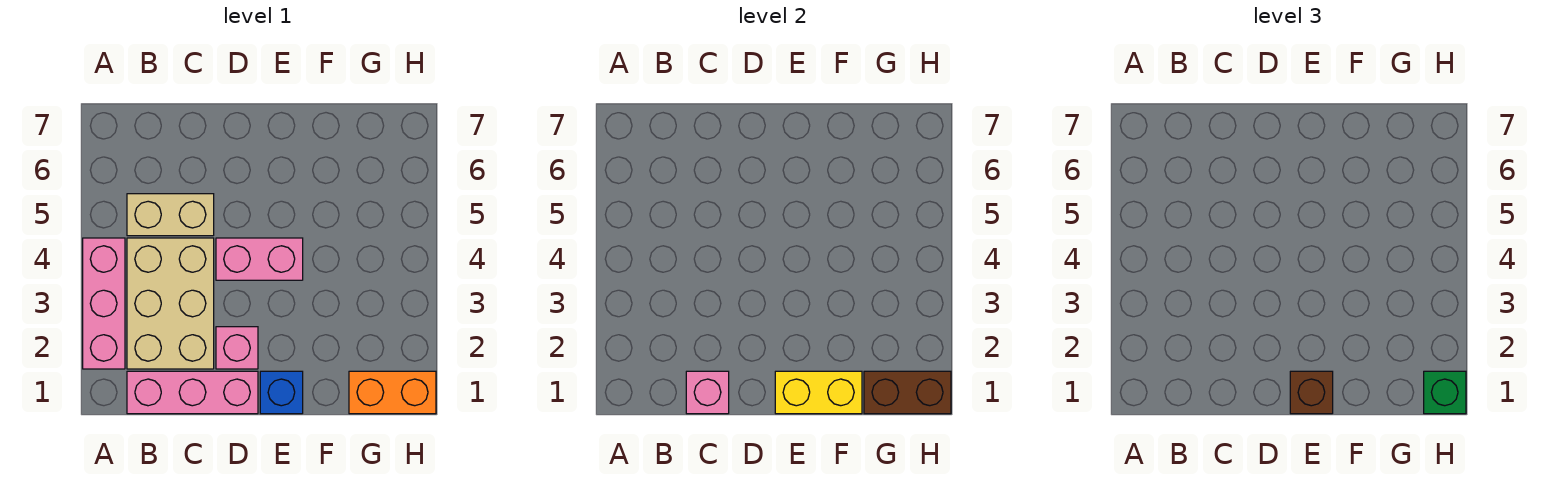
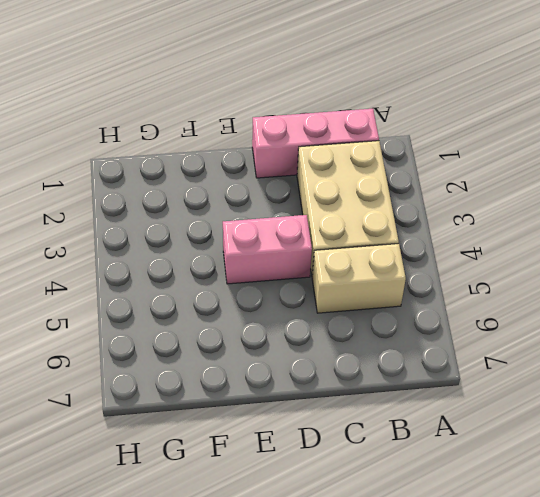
none -> pink brick A2:A4 level 1
none -> pink brick D2 level 1
none -> blue brick E1 level 1

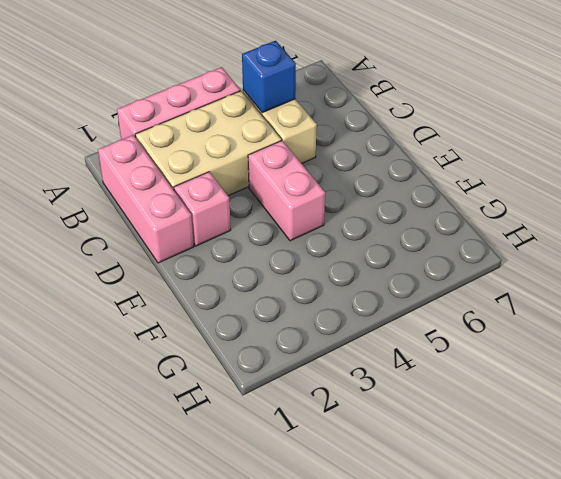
blue brick B5 level 2 -> blue brick E1 level 1
none -> orange brick G1:H1 level 1
none -> pink brick C1 level 2
none -> yellow brick E1:F1 level 2

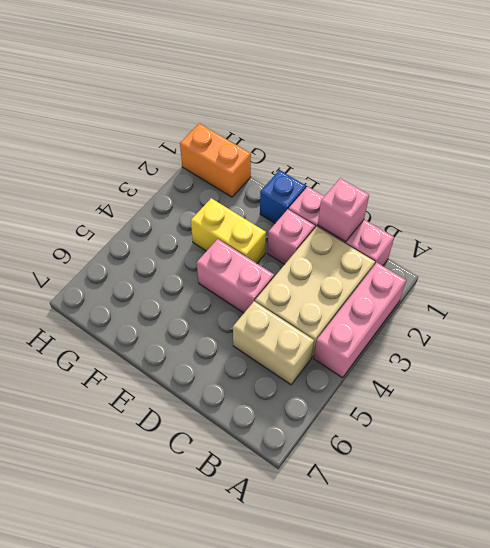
yellow brick E3:F3 level 1 -> yellow brick E1:F1 level 2
none -> brown brick G1:H1 level 2
none -> brown brick E1 level 3
none -> green brick H1 level 3

